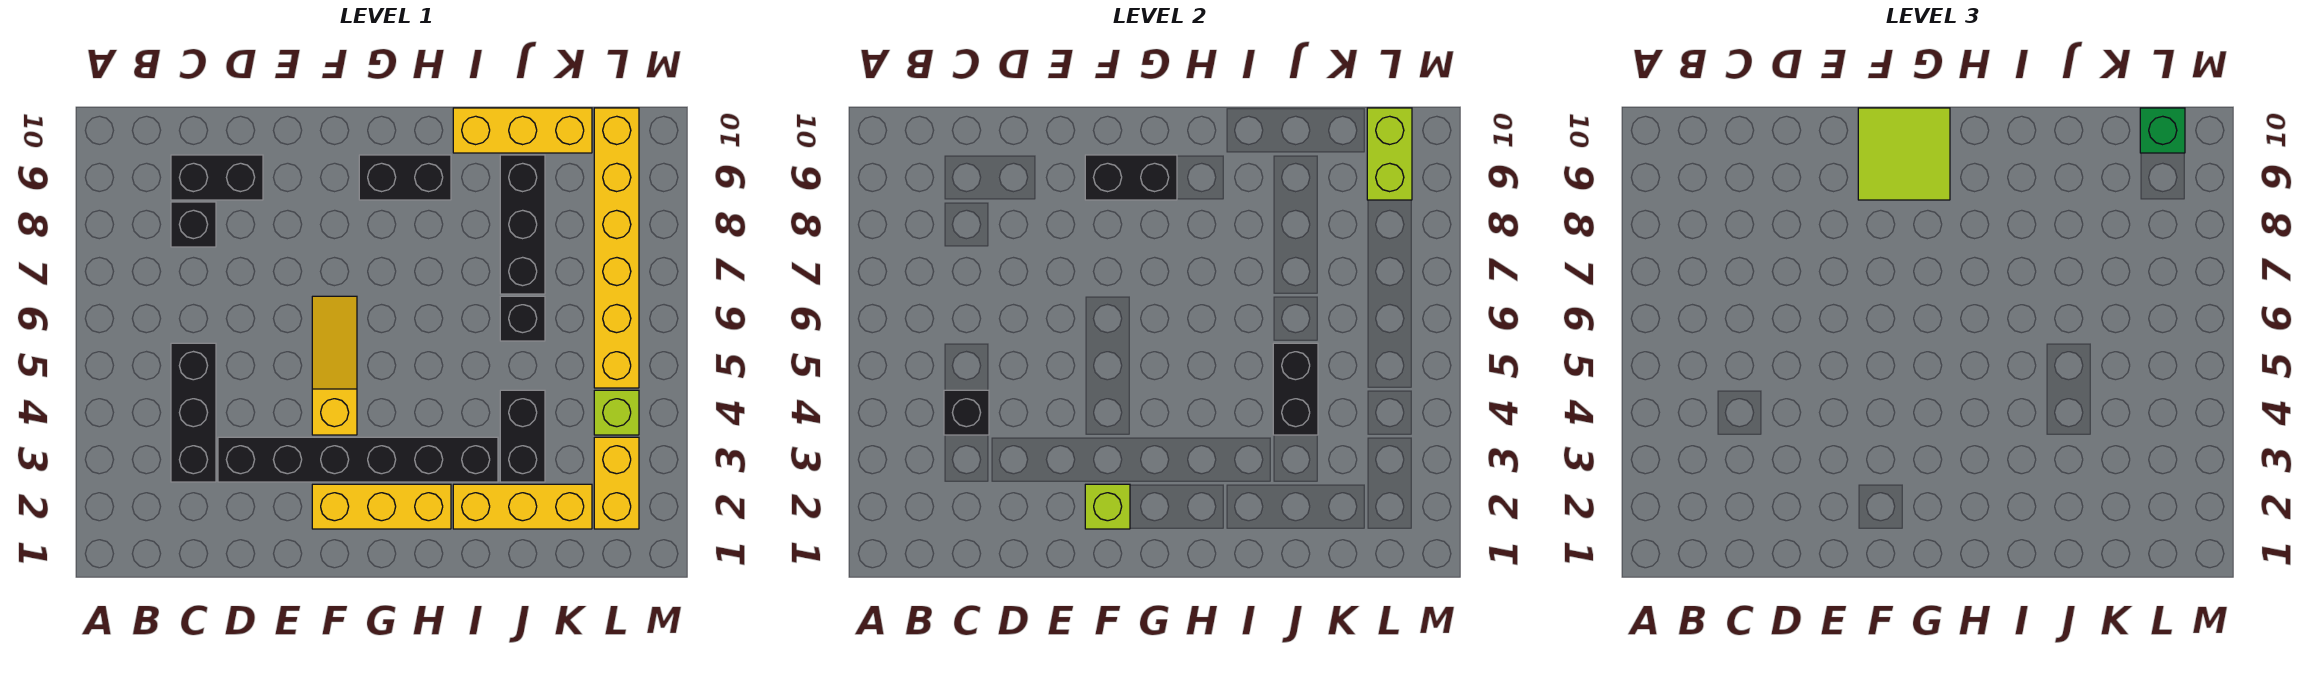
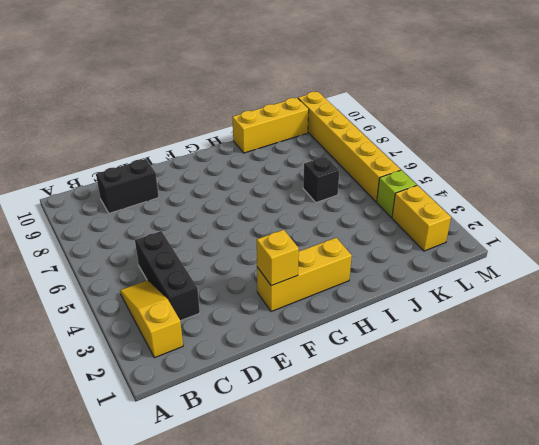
yellow slope B2:B4 level 1 top 2 -> yellow slope F4:F6 level 1 top 4
yellow brick F2 level 2 -> lime brick F2 level 2
none -> black brick C8 level 1
none -> black brick D3:I3 level 1
none -> black brick G9:H9 level 1

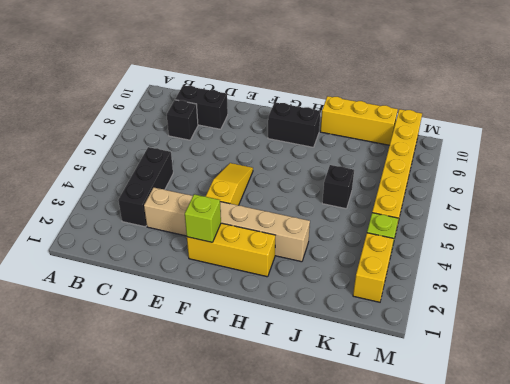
tan brick D3:I3 level 1 -> black brick D3:I3 level 1
none -> yellow brick I2:K2 level 1
none -> black brick J3:J4 level 1
none -> black brick J7:J9 level 1

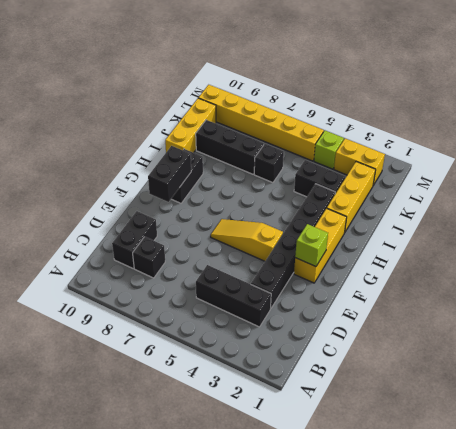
none -> black brick C4 level 2
none -> black brick J4:J5 level 2
none -> lime brick L9:L10 level 2

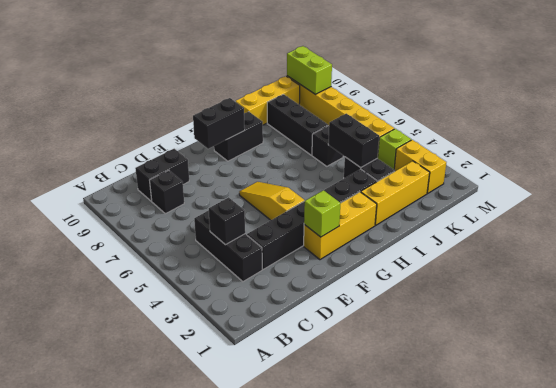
none -> lime tile F9:G10 level 3
none -> green brick L10 level 3

